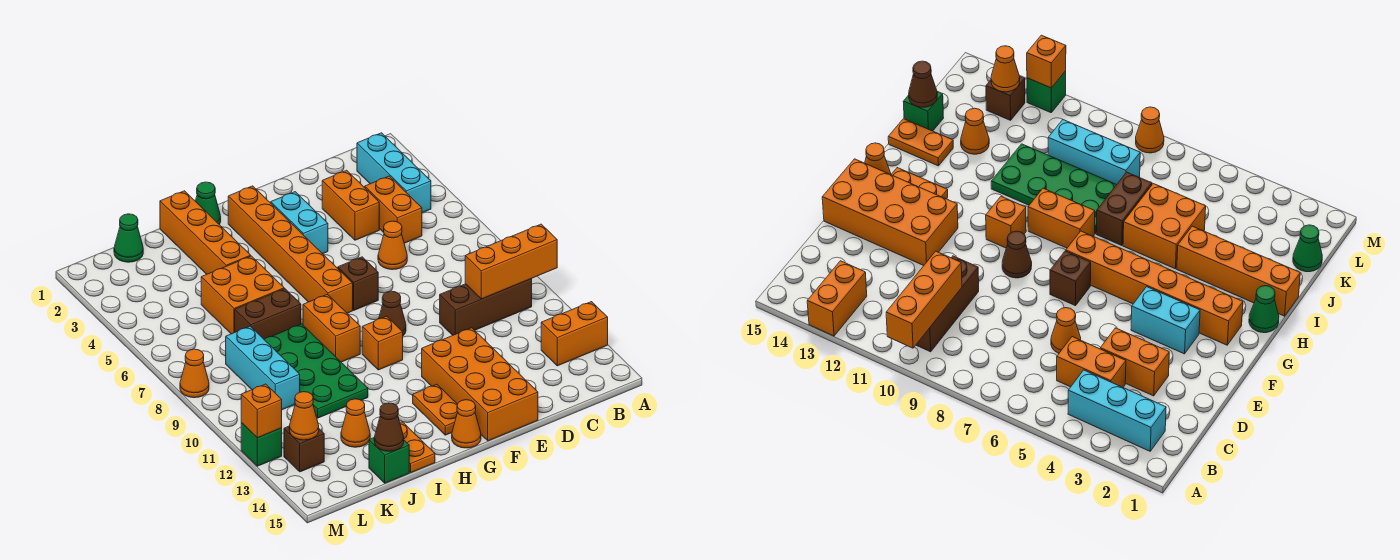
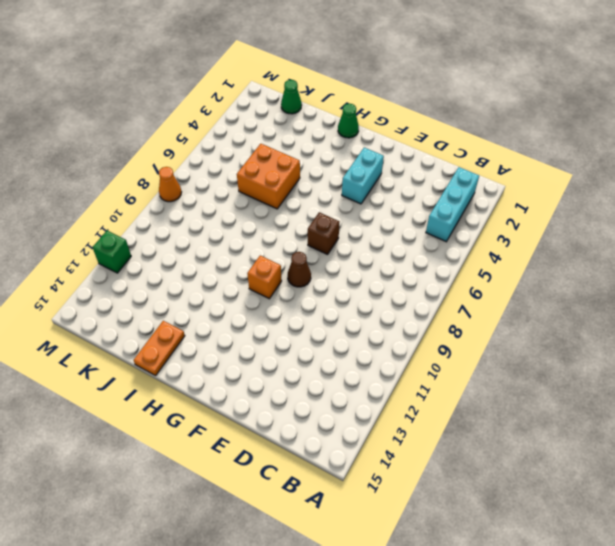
none -> orange brick A13:B13 level 1
none -> brown brick B10:D10 level 1
none -> orange brick C4:C5 level 1
none -> orange brick D3:D4 level 1

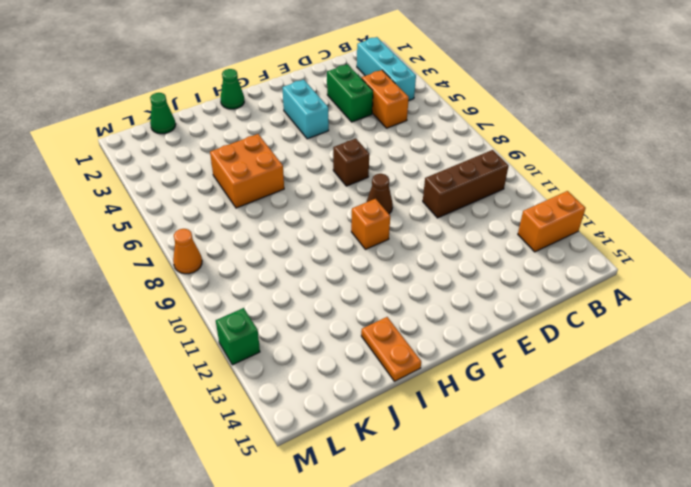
green brick D3:D4 level 1 -> orange brick D3:D4 level 1
none -> orange cone D6 level 1
none -> orange brick E12:F15 level 1
none -> orange brick G2:G7 level 1
none -> orange plate G13:G14 level 1

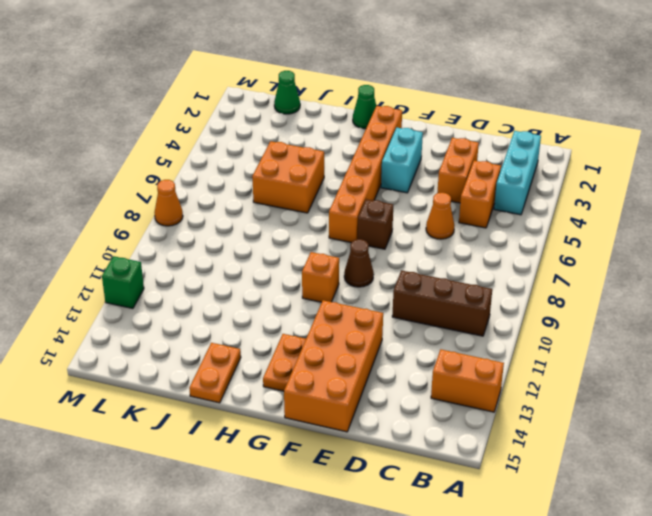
none -> orange cone G15 level 1
none -> orange brick H8:H9 level 1
none -> orange brick I1:I4 level 1
none -> brown brick I7:J7 level 1

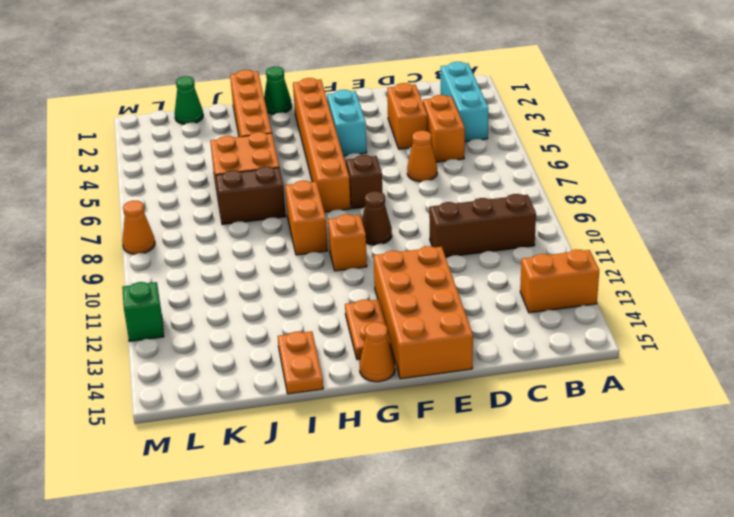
none -> green plate I8:J11 level 1
none -> orange cone J13 level 1
none -> green brick J15 level 1
none -> cyan brick K8:K10 level 1

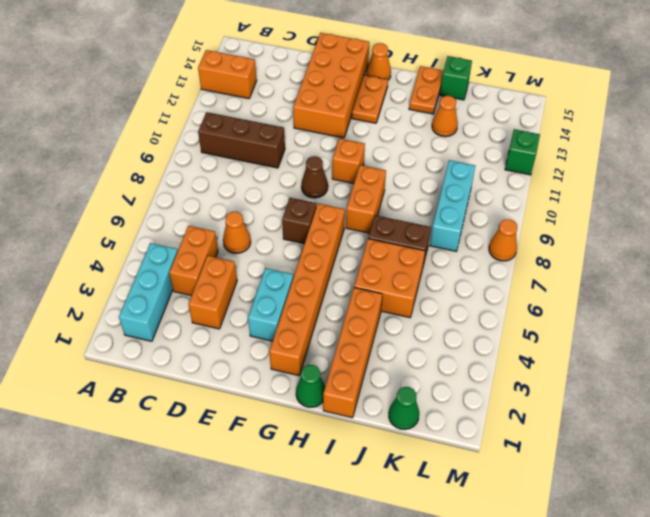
none -> green plate I8:J11 level 1
none -> brown brick L13 level 1
none -> orange brick A10:C10 level 2
none -> brown cone J15 level 2

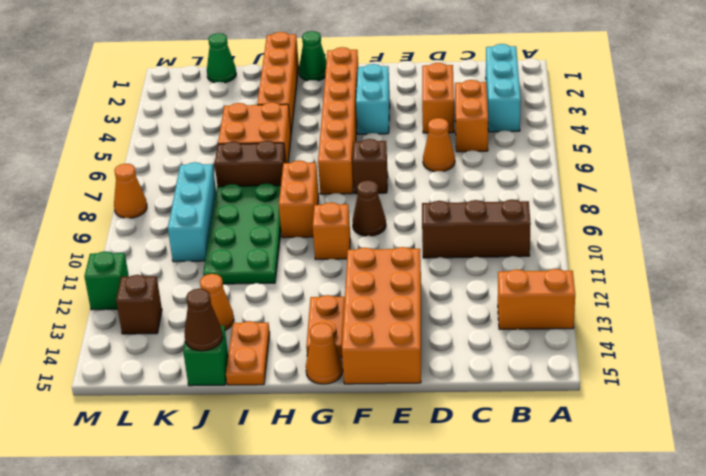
none -> orange brick A10:C10 level 2
none -> orange cone L13 level 2
none -> orange brick M12 level 2

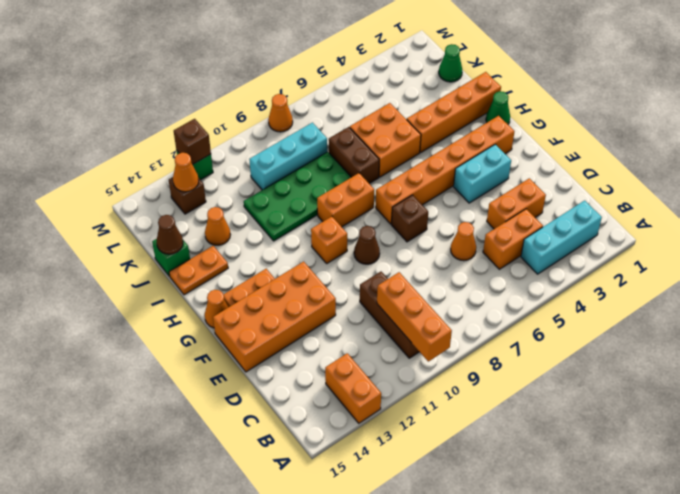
brown brick M12 level 2 -> orange brick M12 level 2

